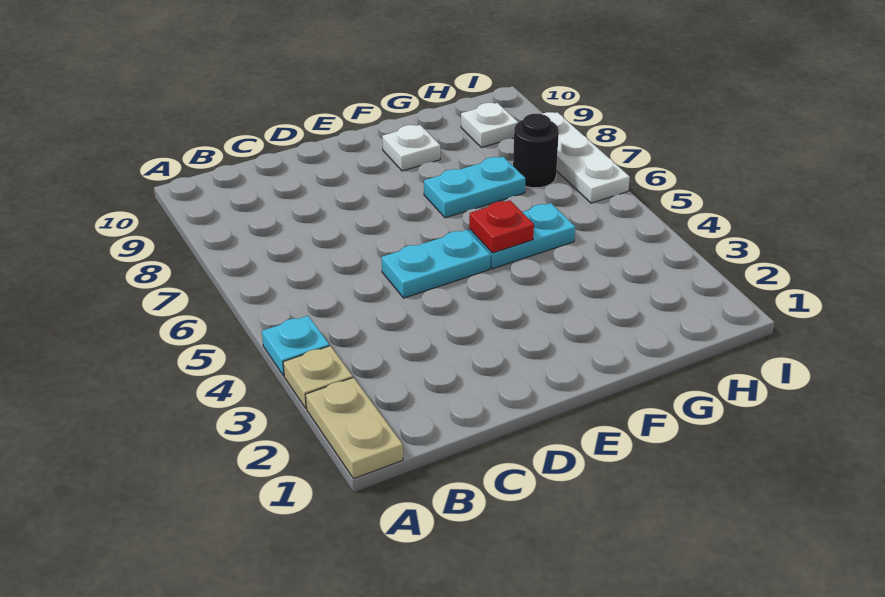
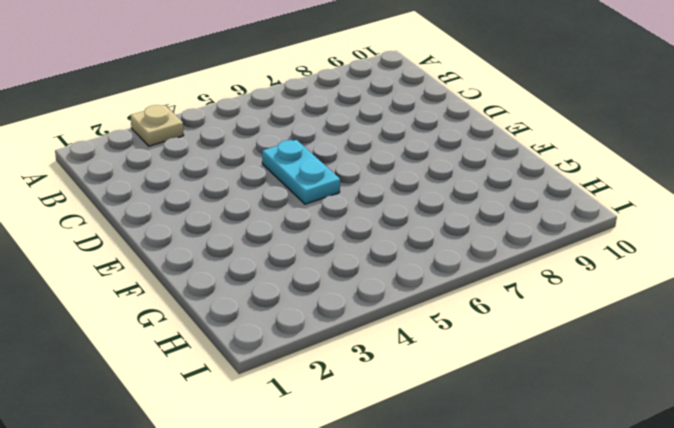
none -> tan plate A1:A2 level 1
none -> cyan plate A4 level 1

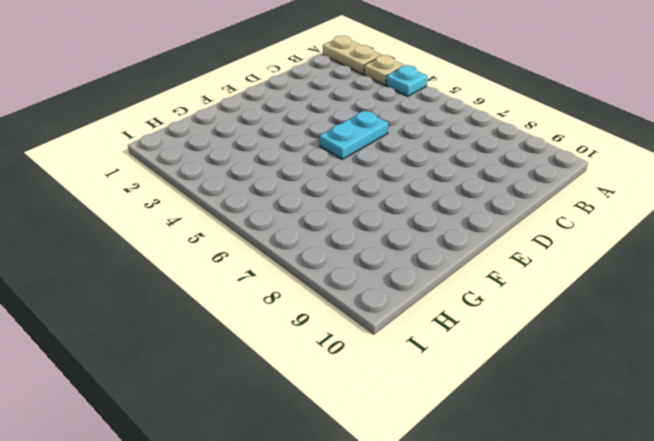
none -> cyan plate F5:G5 level 1
none -> cyan plate F7:G7 level 1

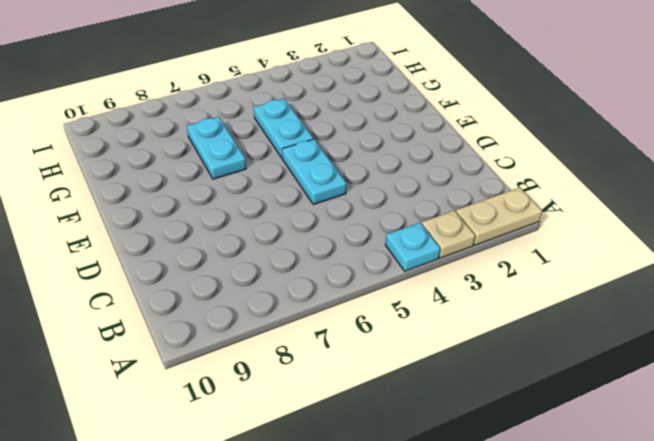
none -> white plate F9 level 1
none -> black round brick H7 level 1

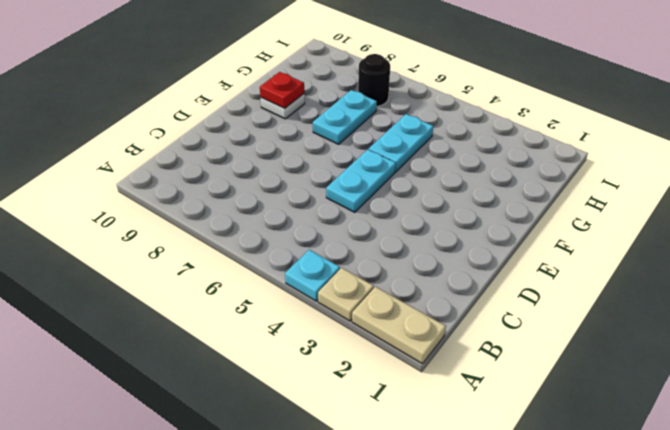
red plate F9 level 2 -> red plate F5 level 2
none -> white plate H9 level 1
none -> white plate I6:I8 level 1

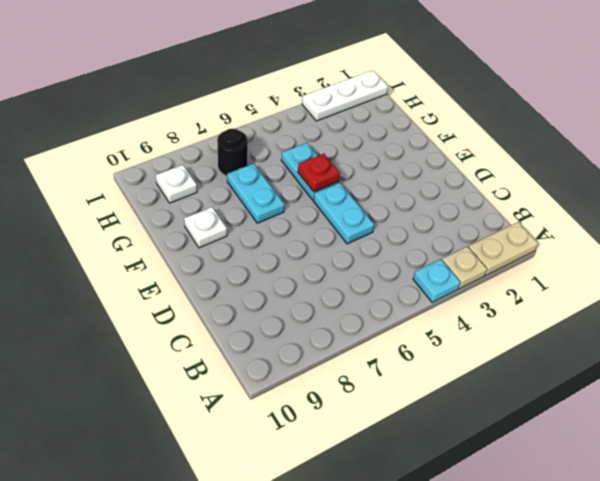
white plate I1:I3 level 1 -> white plate I6:I8 level 1

